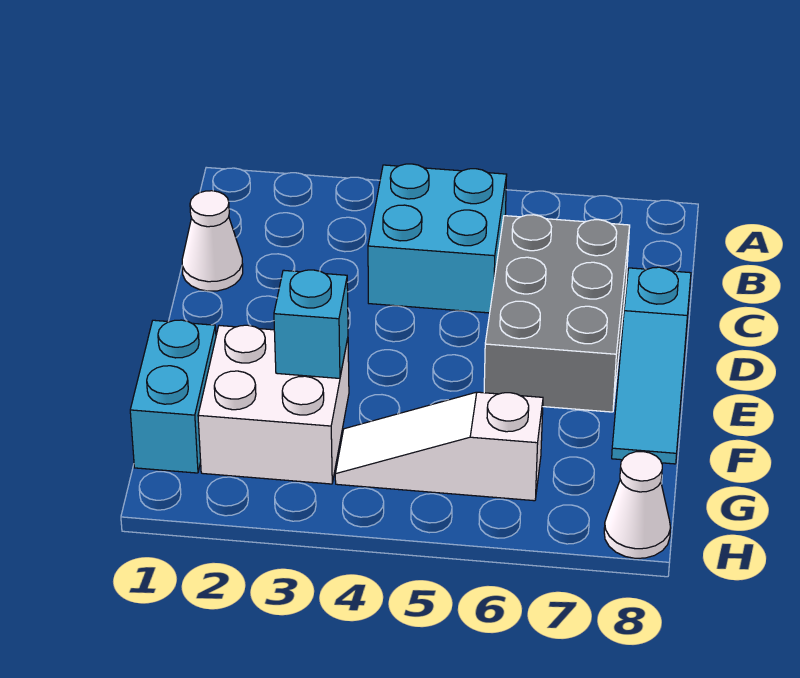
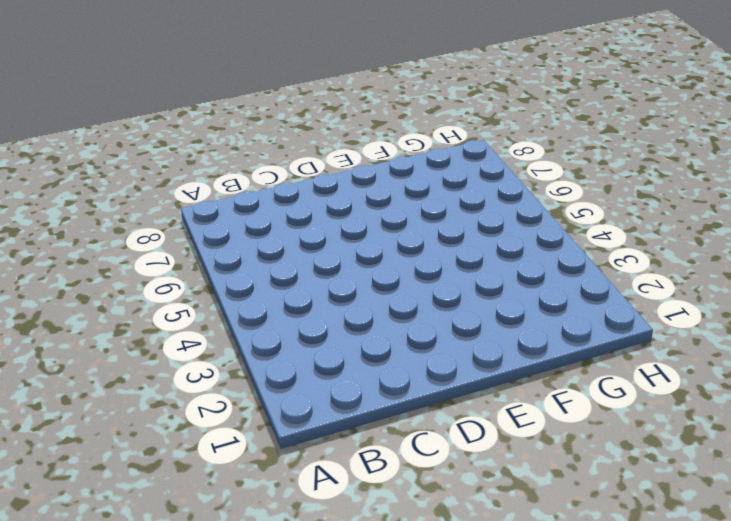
none -> cyan brick B4:C5 level 1
none -> white cone C1 level 1

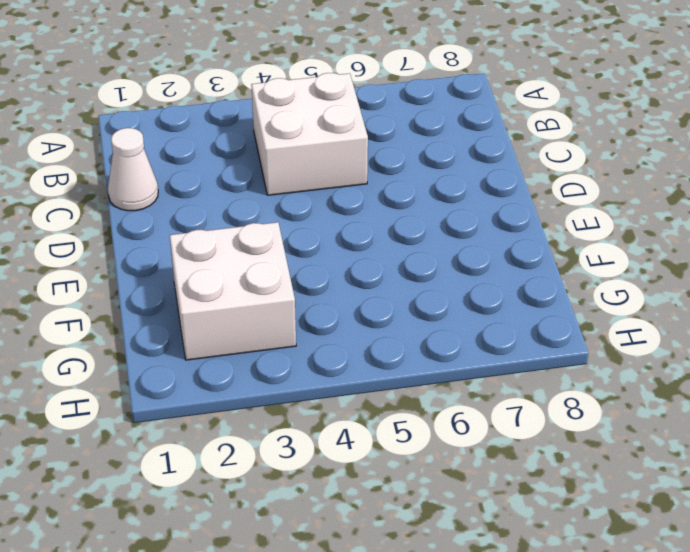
white brick B4:C5 level 1 -> cyan brick B4:C5 level 1
none -> grey brick C6:E7 level 1
none -> cyan slope D8:F8 level 1 top D

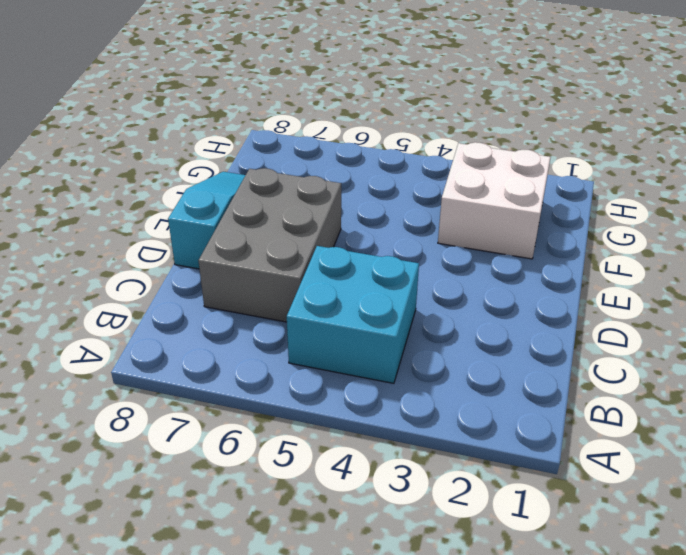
none -> white cone C1 level 1
none -> cyan brick F1:G1 level 1

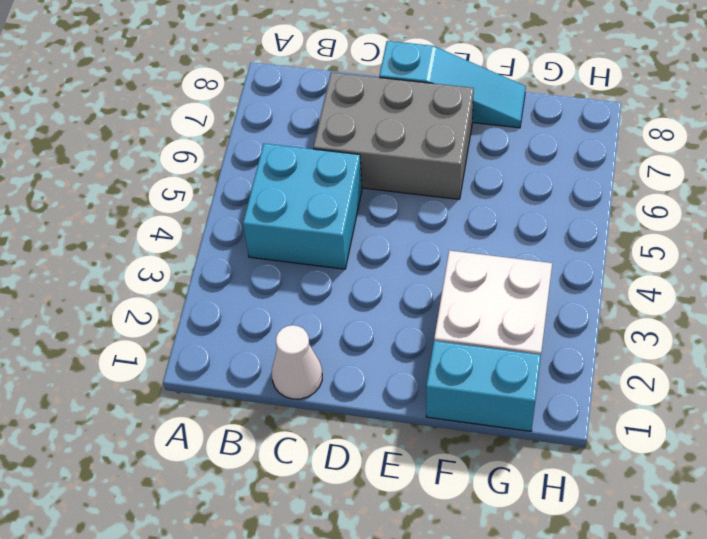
none -> white slope G4:G6 level 1 top 6
none -> white cone H8 level 1

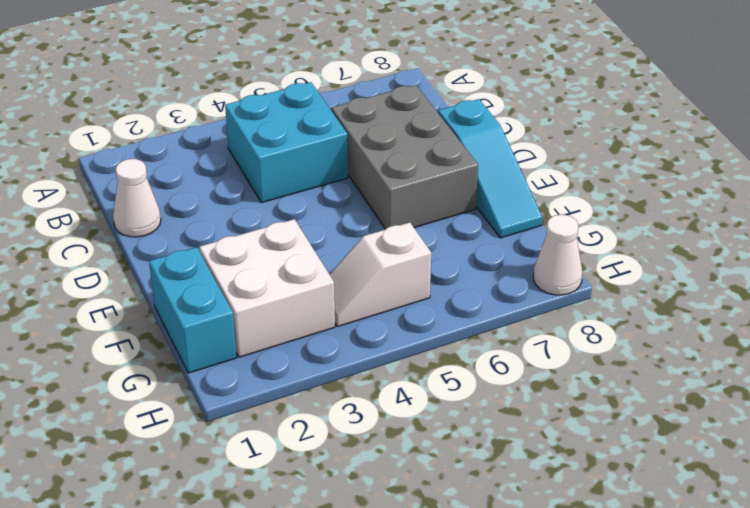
white slope G4:G5 level 1 top 5 -> white slope G4:G6 level 1 top 6
none -> cyan brick F3 level 2

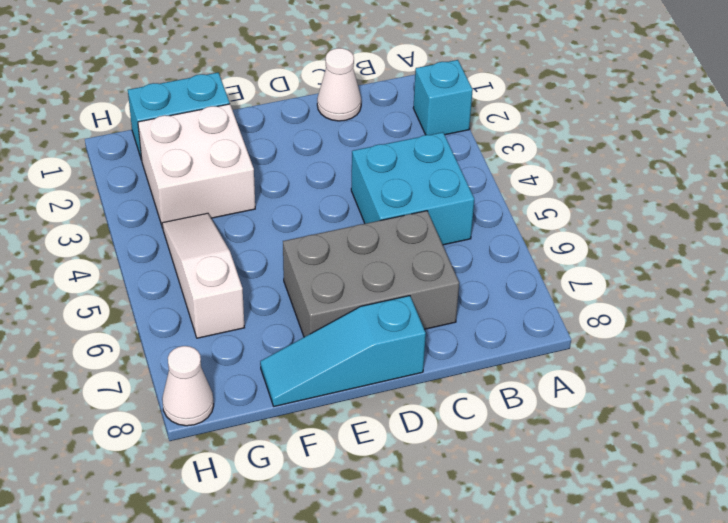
cyan brick A2 level 1 -> cyan brick F3 level 2

